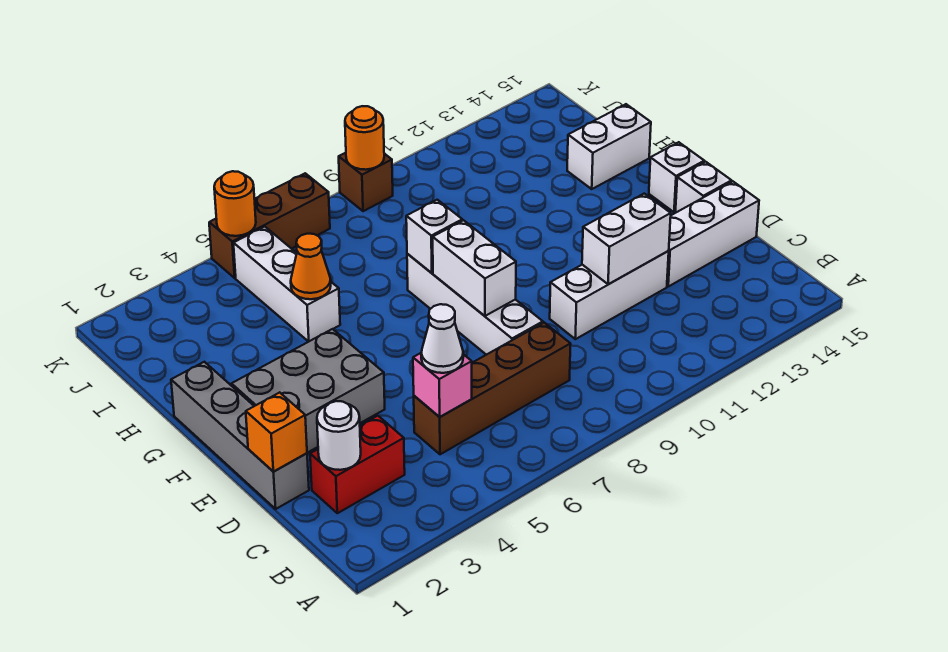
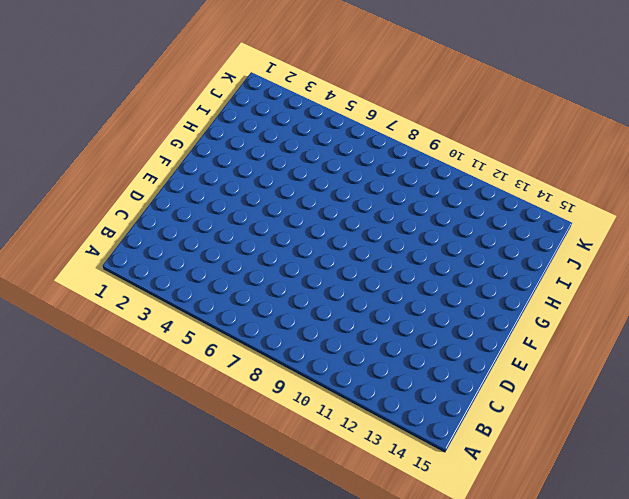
none -> red brick C2:C3 level 1
none -> brown brick C5:C8 level 1
none -> grey brick D1:G1 level 1

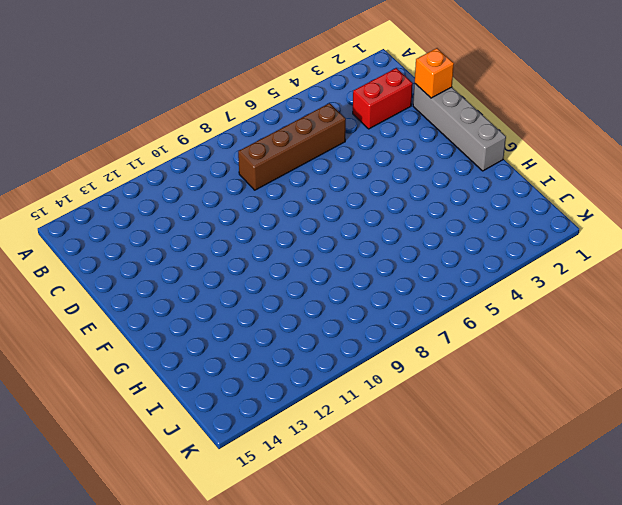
none -> white brick D8:G8 level 1
none -> white brick D10:D12 level 1
none -> white brick D13:D15 level 1

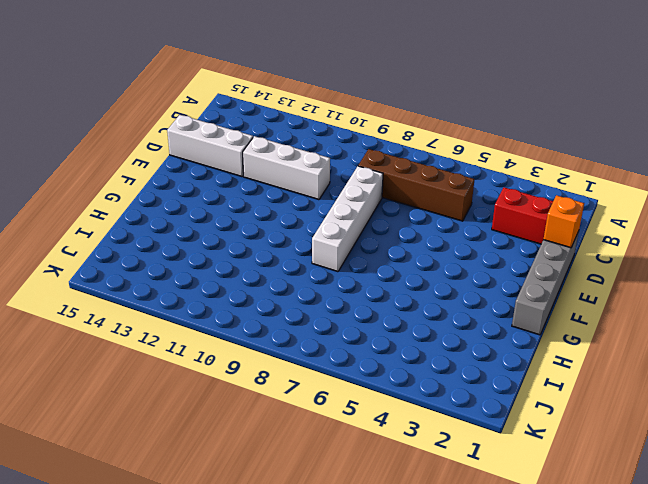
none -> grey brick E2:F4 level 1
none -> white brick E15 level 1
none -> white brick F15 level 1

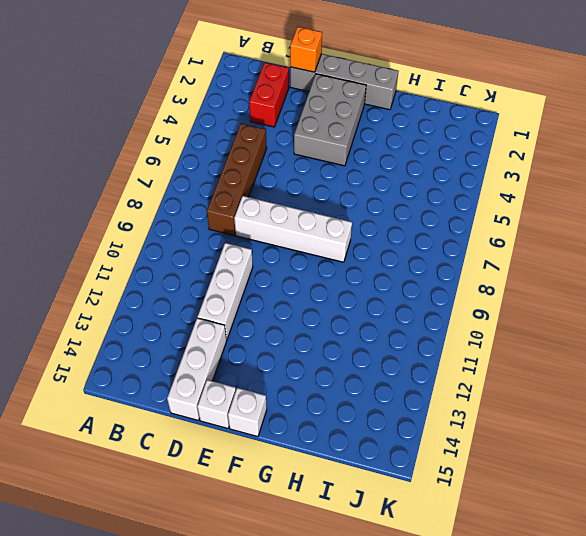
none -> white brick H5:J5 level 1
none -> white brick H14:H15 level 1
none -> brown brick K5:K7 level 1

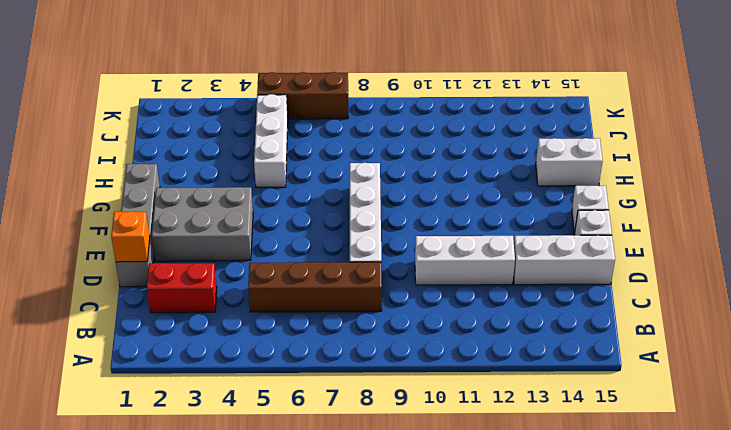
none -> brown brick K9 level 1
none -> white round brick C2 level 2
none -> pink brick C5 level 2

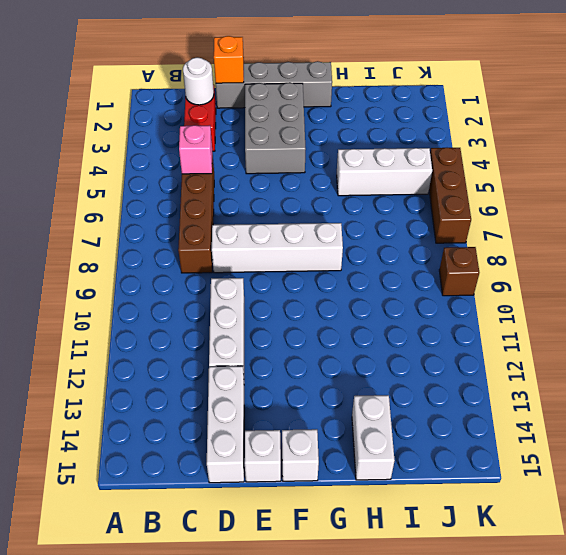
none -> white brick D11:D12 level 2
none -> white brick E8:F8 level 2
none -> white brick G8 level 2

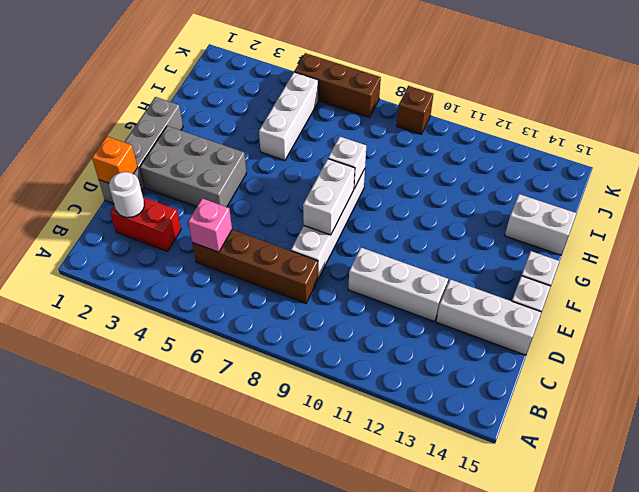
none -> white brick D11:D12 level 2
none -> orange cone H5 level 2
none -> orange round brick K5 level 2

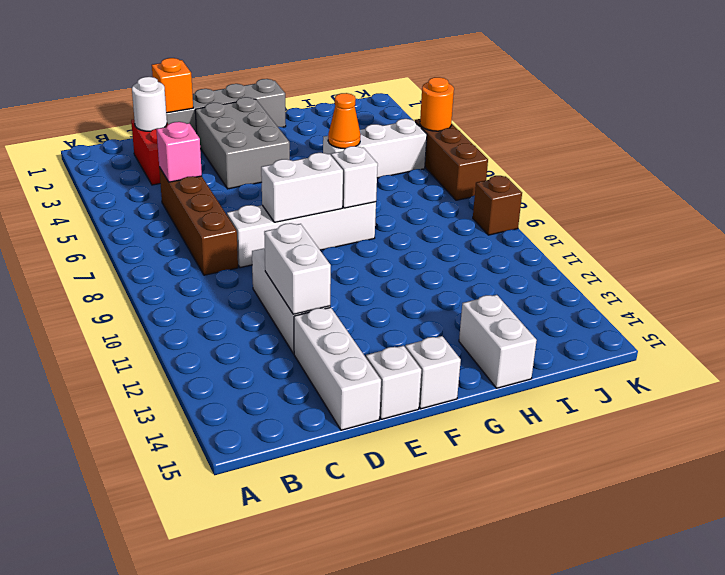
none -> orange round brick K9 level 2
none -> white cone C5 level 3

